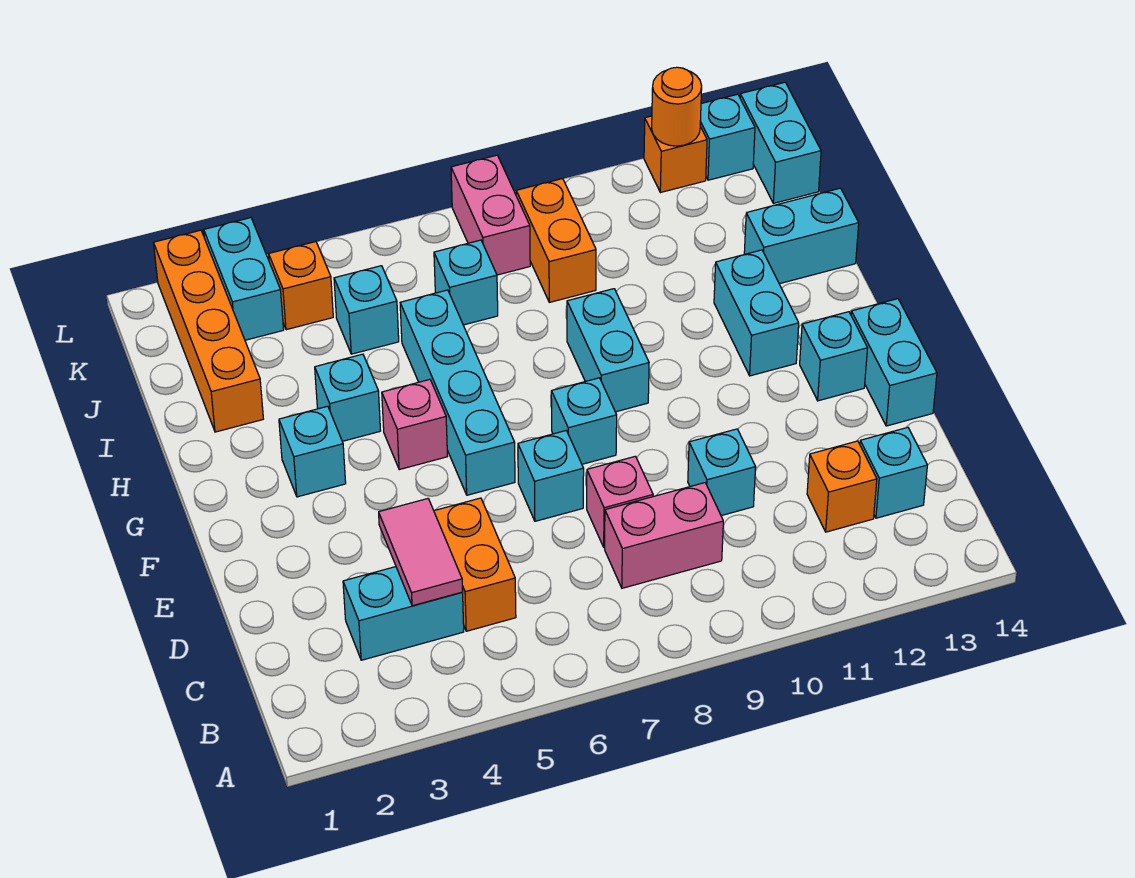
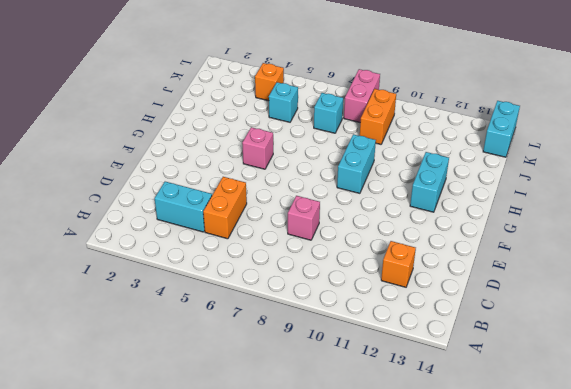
none -> pink brick C8:C9 level 1
none -> cyan brick C13 level 1
none -> cyan brick D10 level 1
none -> cyan brick E7 level 1

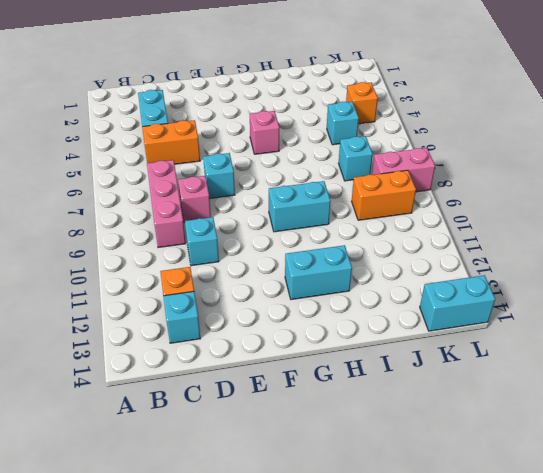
pink brick C7:C9 level 1 -> pink brick C8:C9 level 1
none -> cyan brick E14:F14 level 1
none -> cyan brick F6:I6 level 1
none -> cyan brick F8 level 1
none -> cyan brick F13 level 1

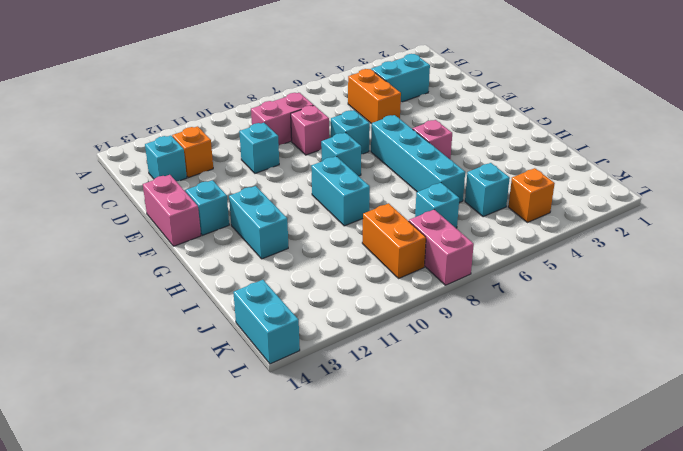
pink brick E14:F14 level 1 -> cyan brick E14:F14 level 1
none -> cyan brick G3 level 1
none -> cyan brick H4 level 1
none -> orange brick I2:L2 level 1
none -> cyan brick I13:I14 level 1

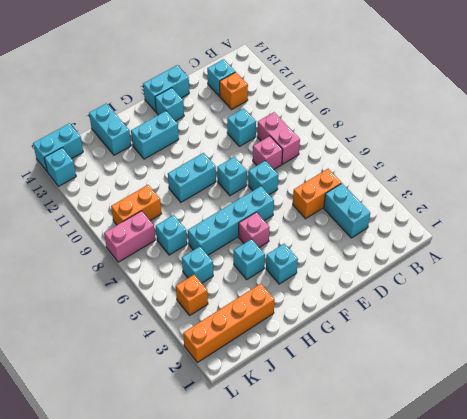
none -> cyan brick K3:L3 level 1
none -> orange brick L12 level 1
none -> pink tile C4:D4 level 2
none -> orange round brick L12 level 2

